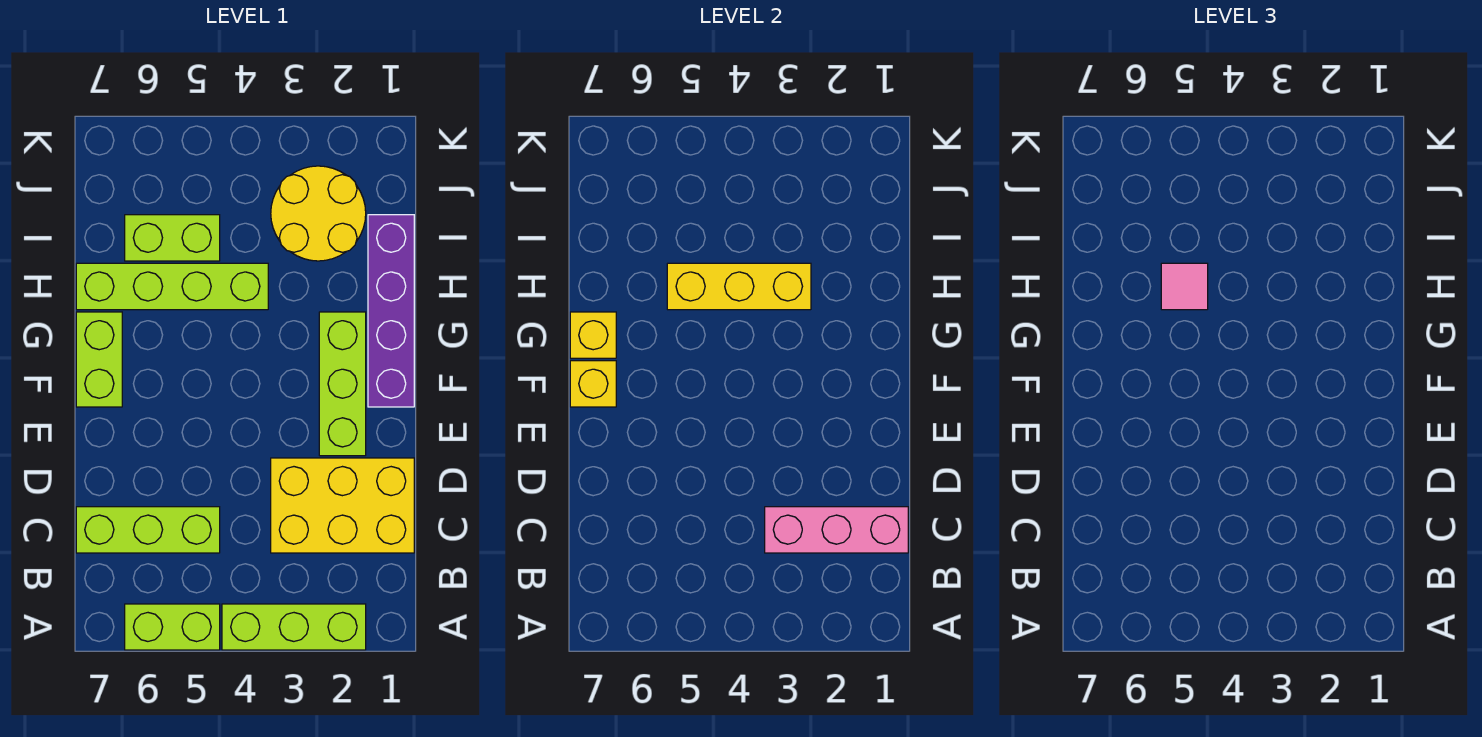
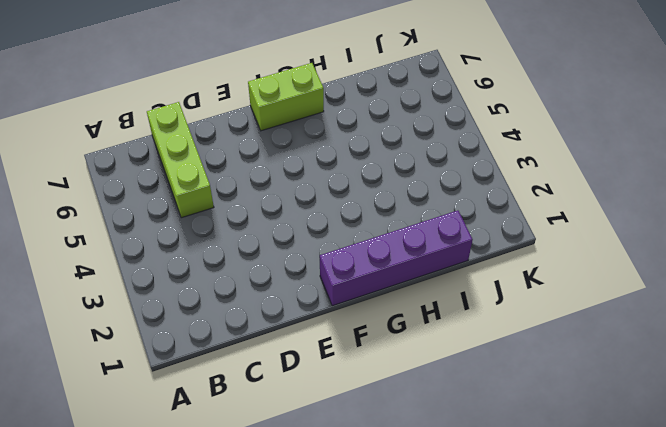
none -> lime brick A2:A4 level 1
none -> lime brick A5:A6 level 1
none -> yellow brick C1:D3 level 1

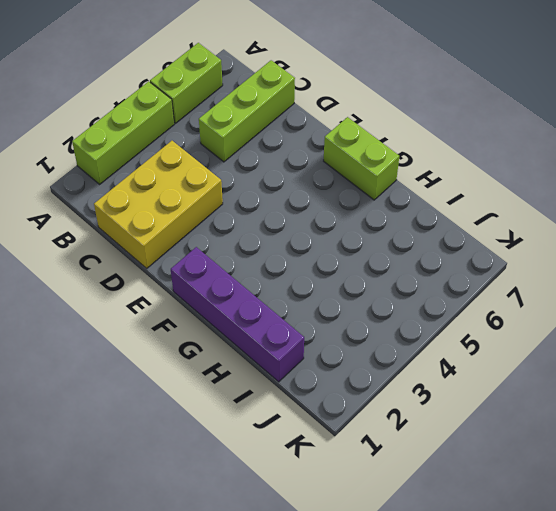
none -> lime brick E2:G2 level 1
none -> lime brick H4:H7 level 1
none -> yellow round brick I2:J3 level 1

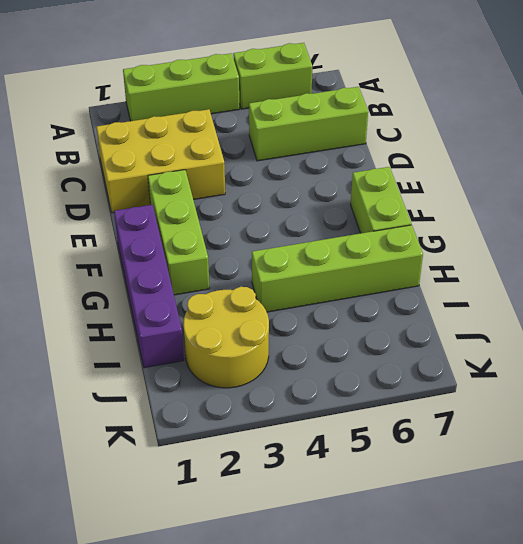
none -> lime brick I5:I6 level 1
none -> pink brick C1:C3 level 2
none -> yellow brick F7 level 2

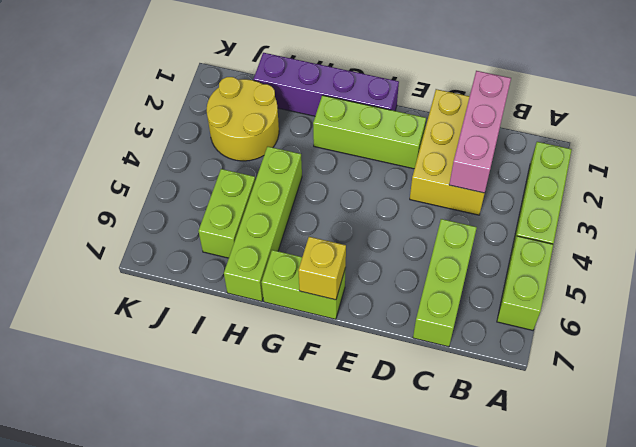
none -> yellow brick G7 level 2
none -> yellow brick H3:H5 level 2
none -> pink tile H5 level 3

